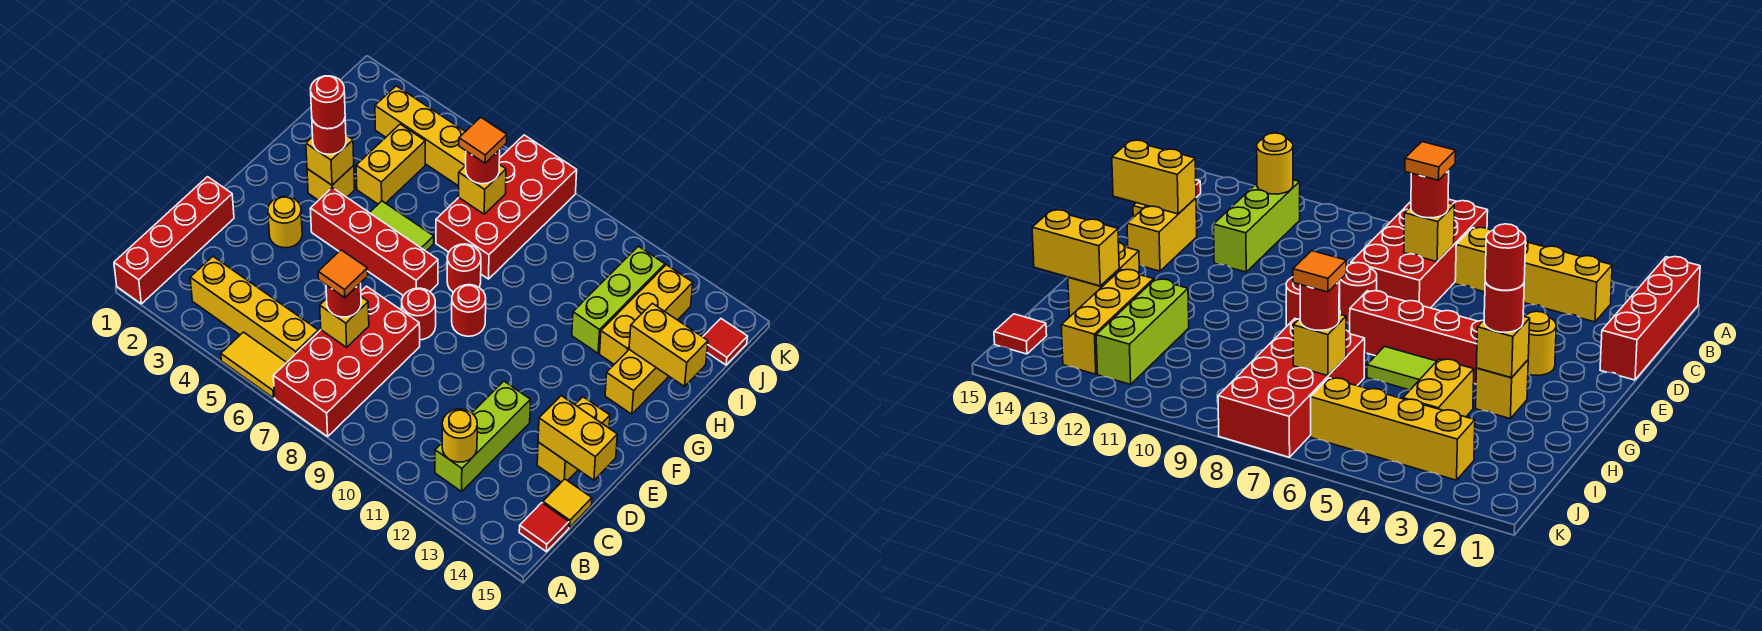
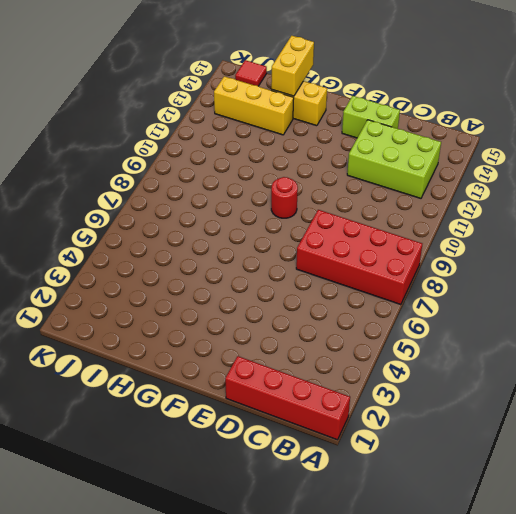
lime brick B12:D13 level 1 -> lime brick B12:D12 level 1
lime brick D14:E14 level 1 -> yellow brick D14:E14 level 1
none -> yellow tile A5:A6 level 1
none -> yellow brick B3:B6 level 1
none -> red tile B15 level 1
none -> yellow tile C15 level 1

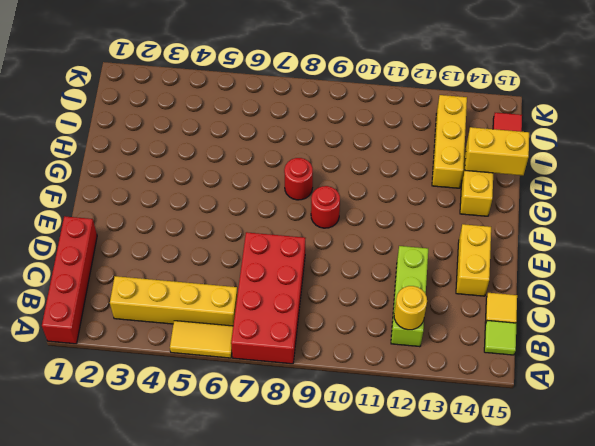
lime tile B15 level 1 -> red tile B15 level 1
none -> yellow round brick E3 level 1
none -> red round brick E8 level 1
none -> red brick F4:F7 level 1
none -> yellow brick G3 level 1

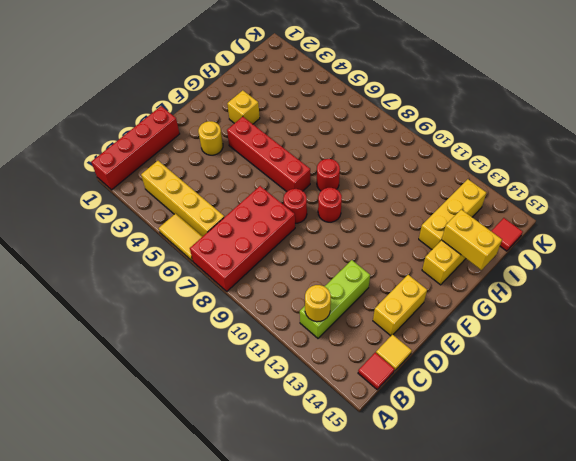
none -> lime tile G5:G6 level 1
none -> yellow brick H4:I4 level 1
none -> red brick H7:K8 level 1
none -> lime brick H12:J12 level 1

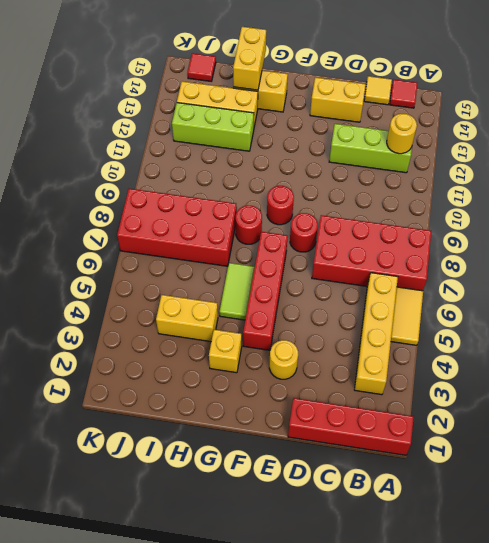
none -> yellow brick J3:J6 level 1
none -> yellow brick C7 level 2
none -> yellow brick D14:D15 level 2
none -> yellow brick G3 level 2

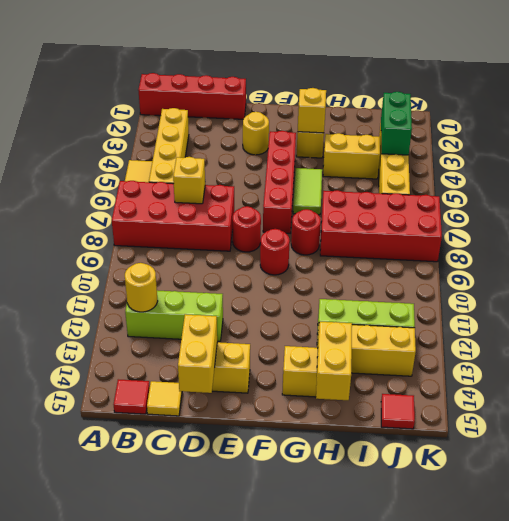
green brick J3:J4 level 2 -> none
none -> yellow brick I7 level 2
none -> red round brick C7 level 3
none -> red round brick G3 level 3
none -> red round brick I7 level 3

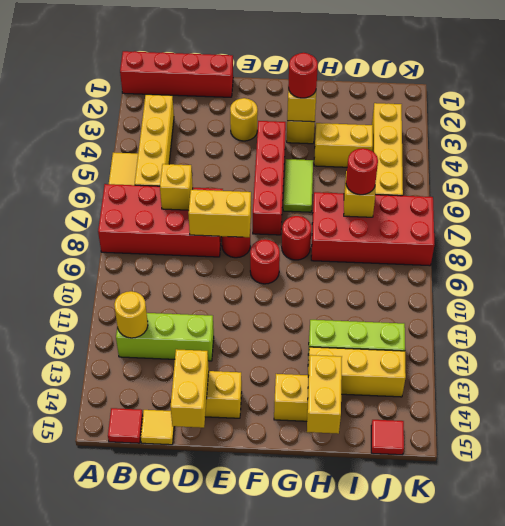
yellow brick D8:E8 level 2 -> none
none -> red round brick C7 level 3
none -> orange tile C7 level 4
none -> red round brick G3 level 4
none -> orange tile I7 level 4

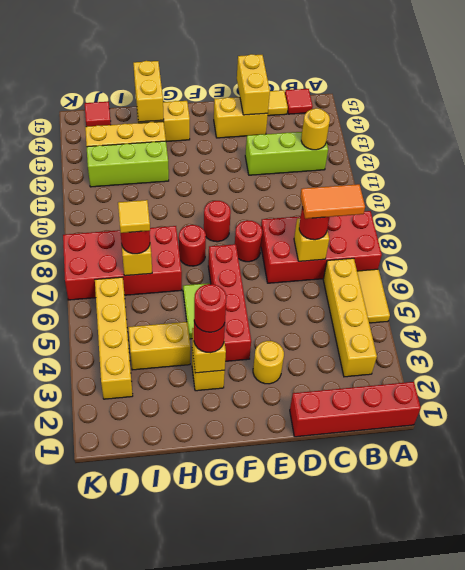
orange tile B7:C7 level 4 -> orange tile C7 level 4
yellow tile I7 level 4 -> orange tile I7 level 4

